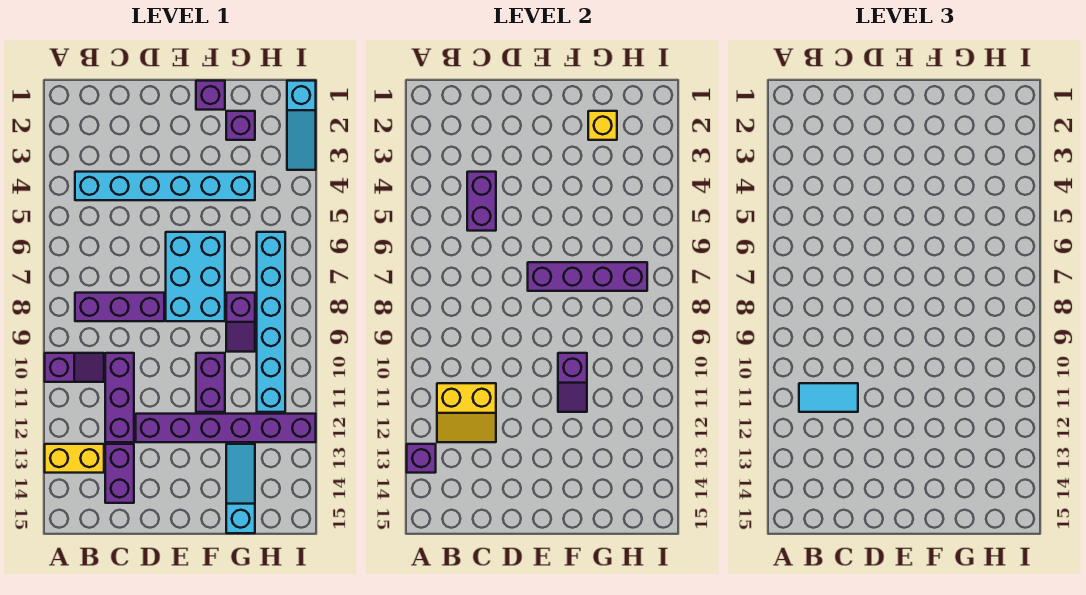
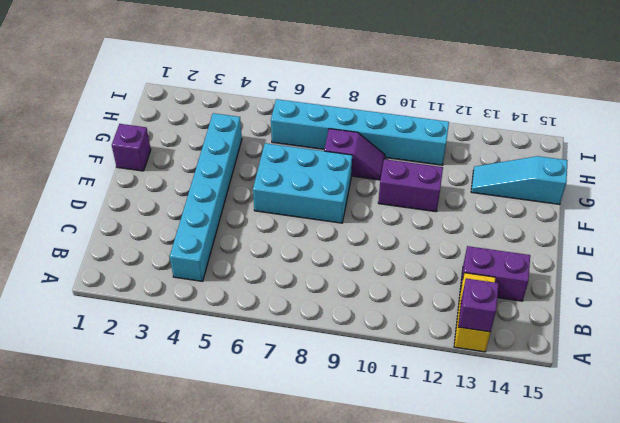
none -> purple slope A10:B10 level 1 top A
none -> purple brick B8:D8 level 1
none -> purple brick C10:C12 level 1

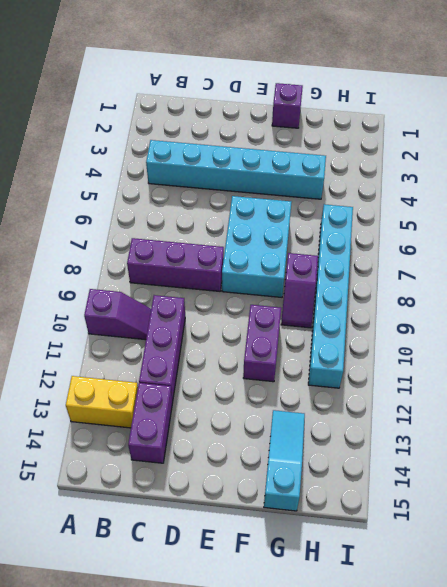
none -> purple brick D12:I12 level 1
none -> purple brick G2 level 1
none -> cyan slope I1:I3 level 1 top 1

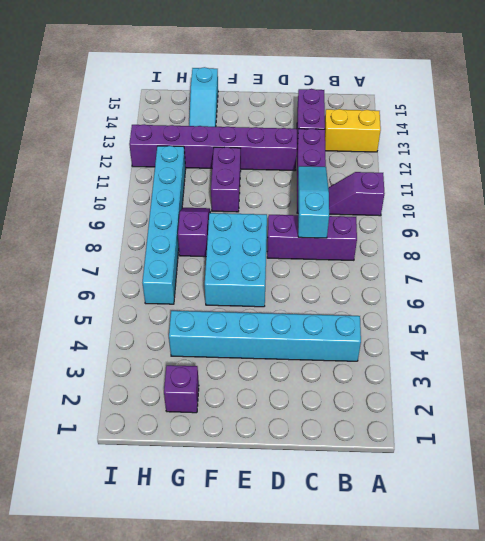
cyan slope C8:C10 level 2 top 8 -> cyan slope I1:I3 level 1 top 1
none -> purple brick F1 level 1
none -> purple brick A13 level 2
none -> yellow slope B11:C12 level 2 top 11

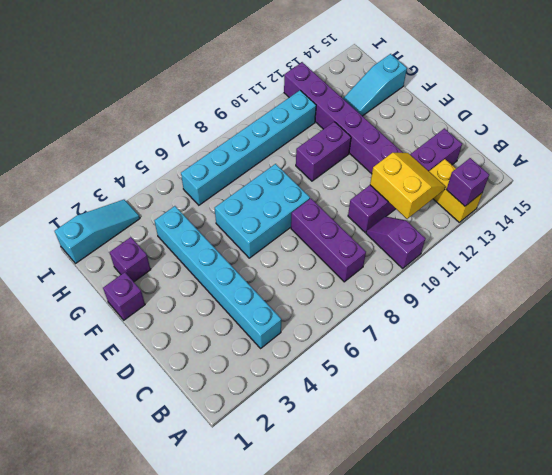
none -> purple slope G8:G9 level 1 top 8
none -> purple brick C4:C5 level 2
none -> purple brick E7:H7 level 2

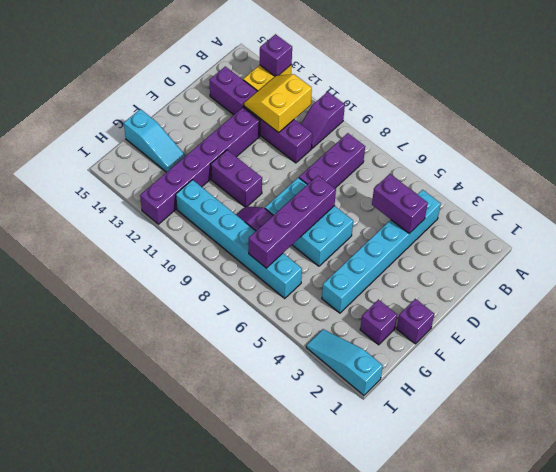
none -> purple slope F10:F11 level 2 top 10
none -> yellow brick G2 level 2
none -> cyan tile B11:C11 level 3

